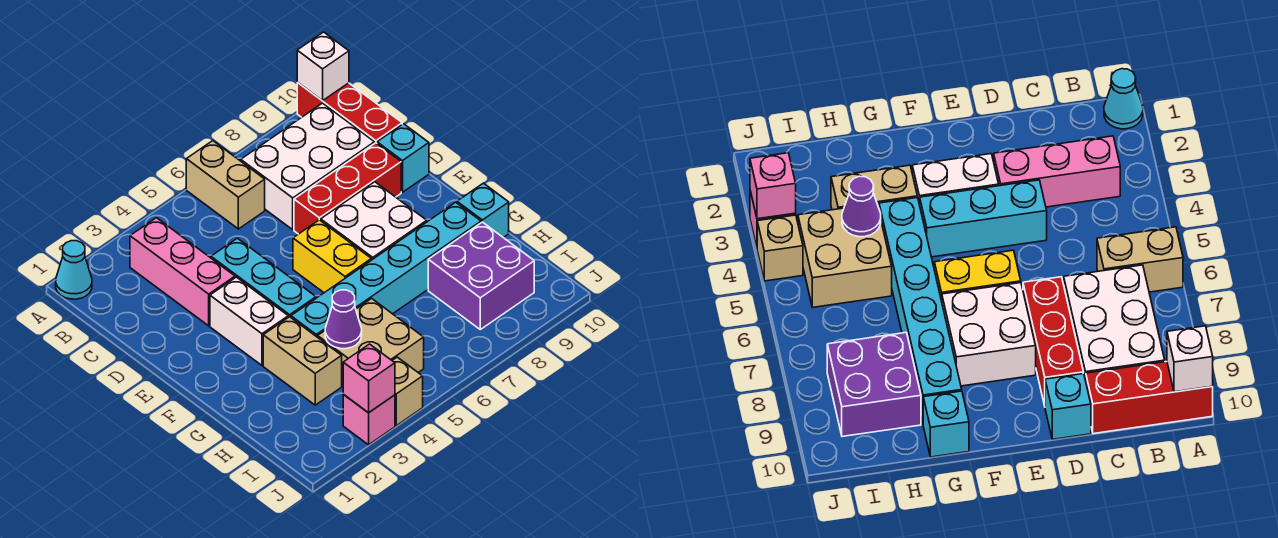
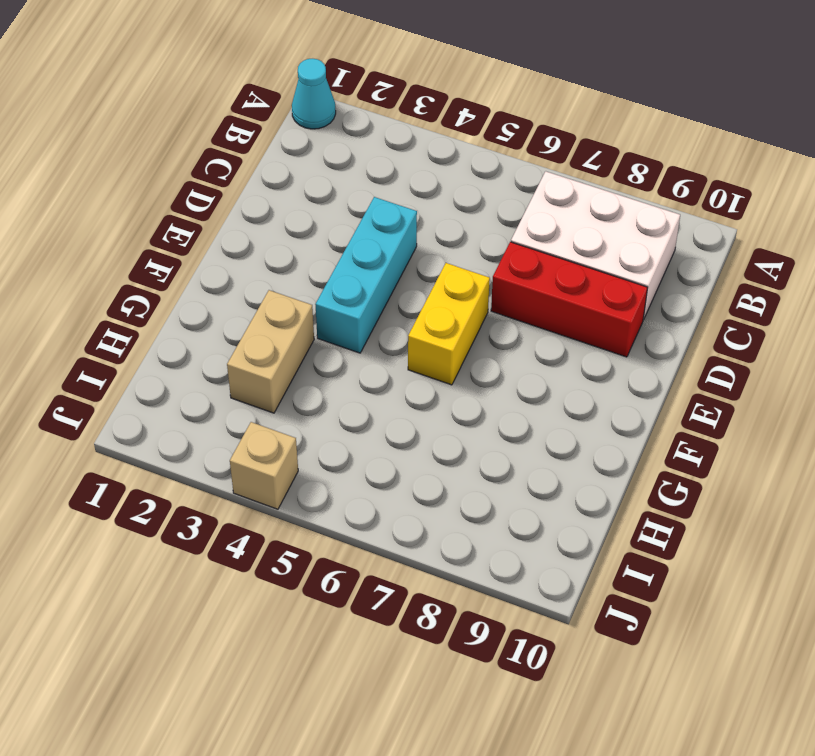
none -> tan brick A6:B6 level 1
none -> red brick A10:C10 level 1
none -> pink brick B3:D3 level 1

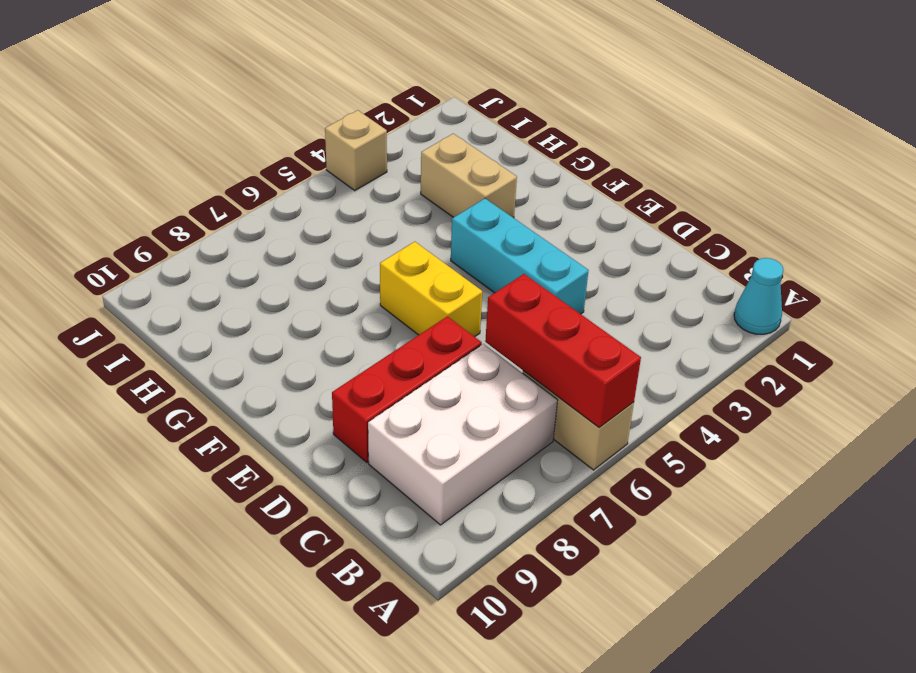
red brick A6:C6 level 2 -> red brick A10:C10 level 1
none -> pink brick B3:D3 level 1
none -> cyan brick D10 level 1
none -> white brick E3:F3 level 1

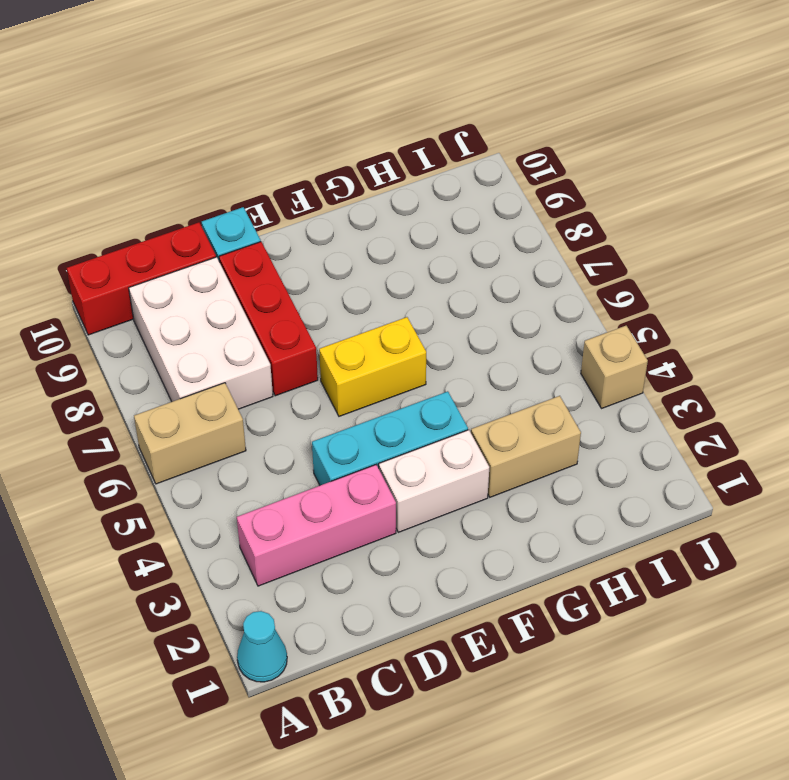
none -> white brick E7:F8 level 1
none -> cyan brick G4:G9 level 1
none -> cyan brick G10 level 1

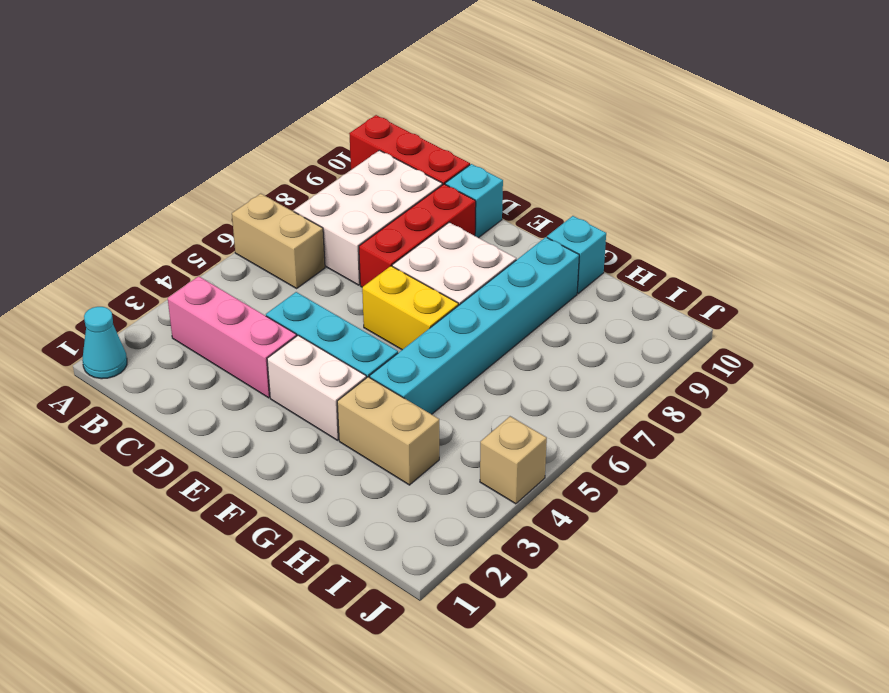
none -> tan brick H4:I5 level 1
none -> purple brick H8:I9 level 1
none -> pink brick J3 level 1

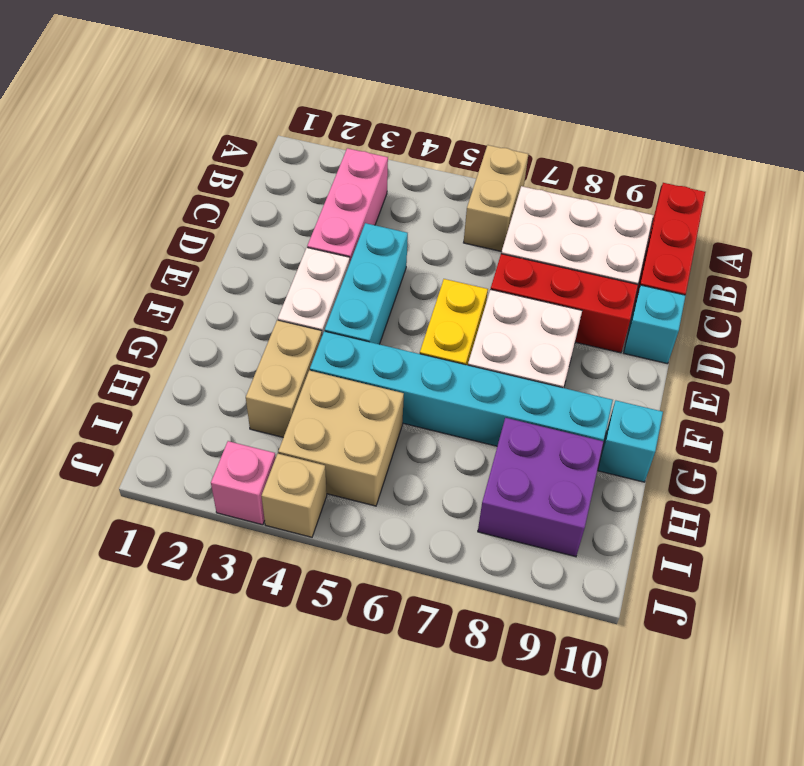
none -> cyan cone A1 level 1
none -> white brick A10 level 2
none -> purple cone H4 level 2

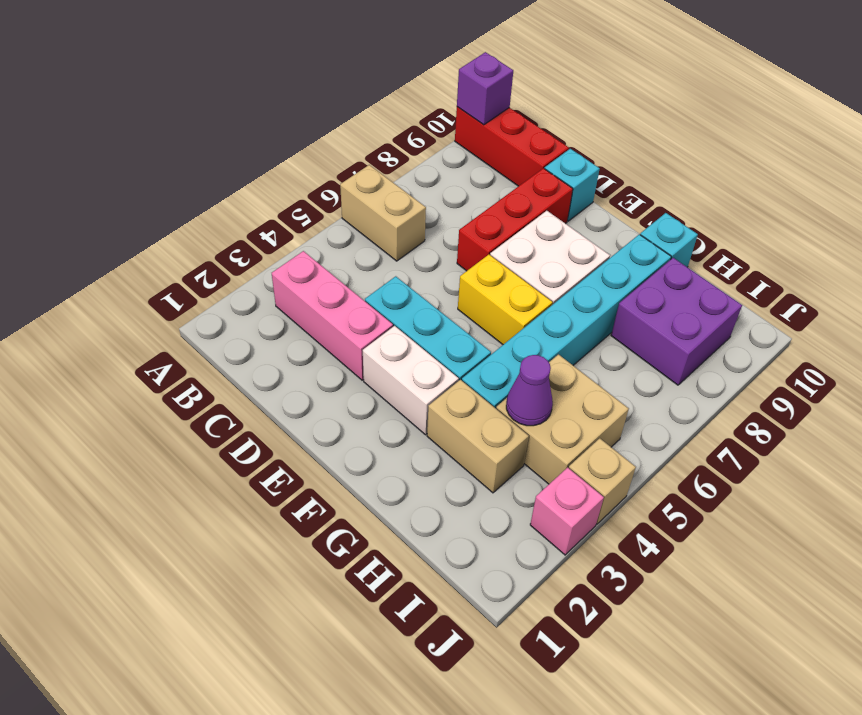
purple brick A10 level 2 -> white brick A10 level 2
none -> cyan cone A1 level 1
none -> white brick B7:C9 level 1
none -> pink brick J3 level 2

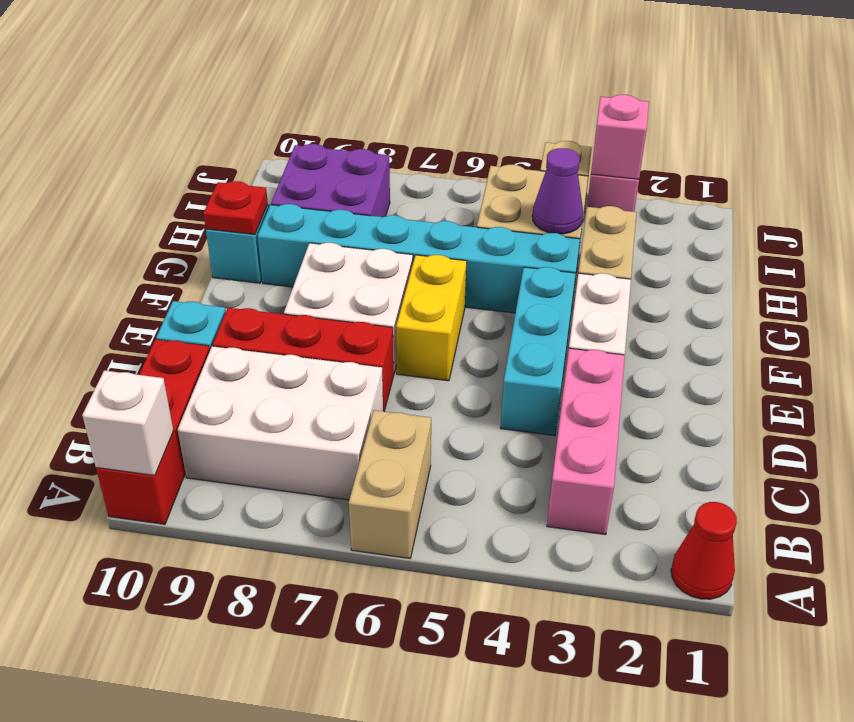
red cone A1 level 1 -> cyan cone A1 level 1
red plate G10 level 2 -> none

